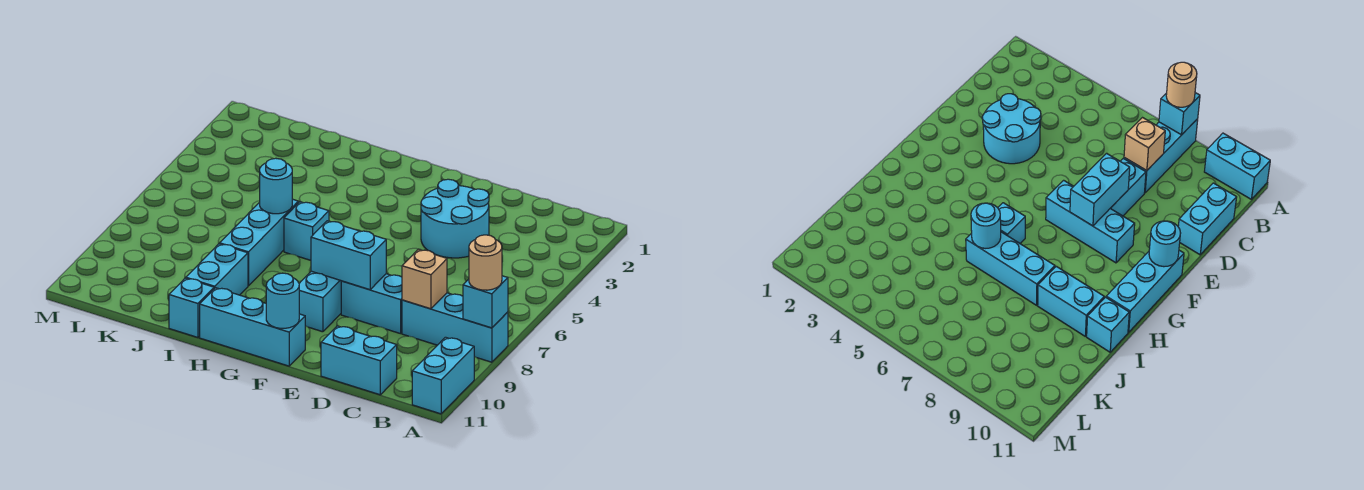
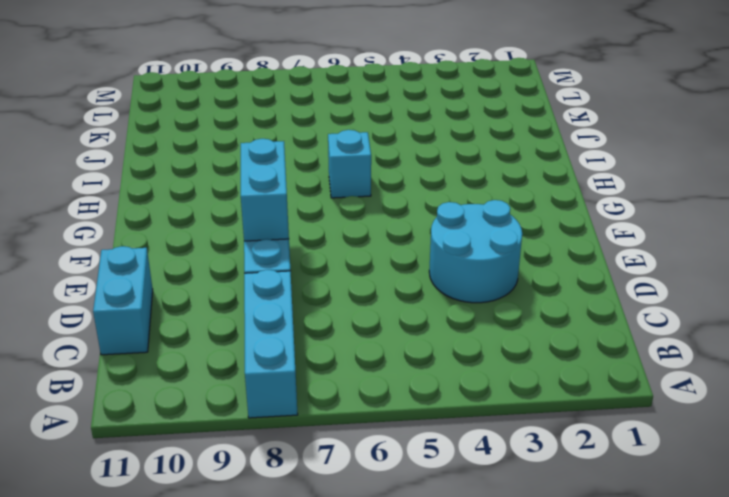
none -> cyan brick A10:A11 level 1
none -> cyan brick F7:F9 level 1
none -> cyan brick F11:H11 level 1

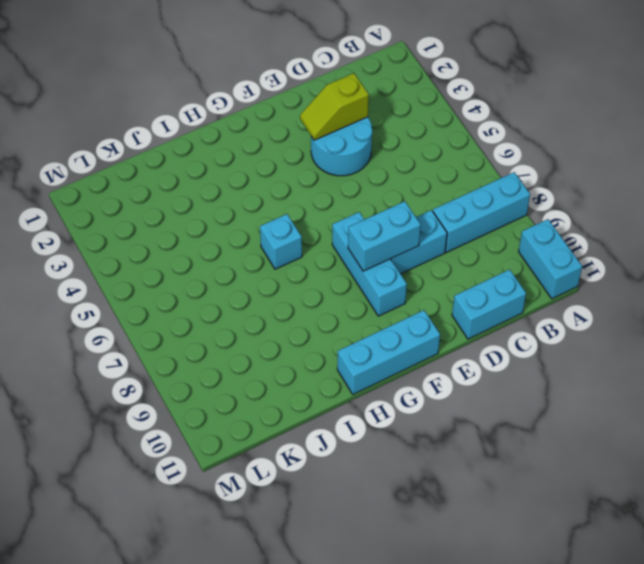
lime slope D3:E3 level 2 top D -> none
none -> cyan brick I6:I8 level 1
none -> cyan brick I9:I10 level 1
none -> cyan brick I11 level 1

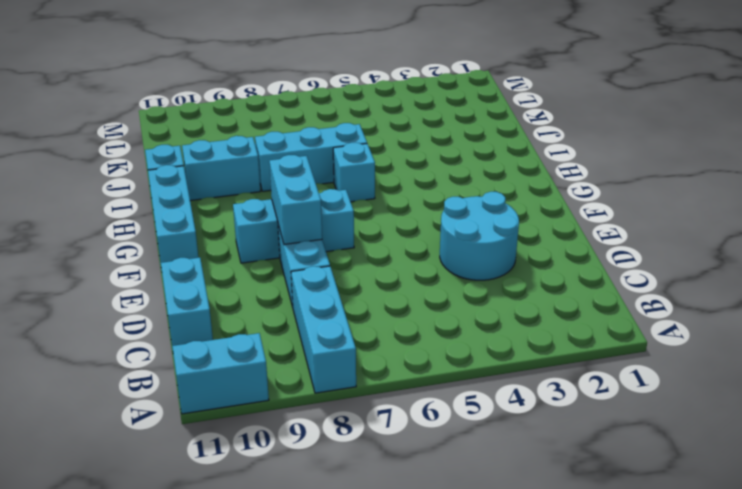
none -> cyan brick A8 level 2
none -> tan brick C8 level 2
none -> cyan round brick F11 level 2

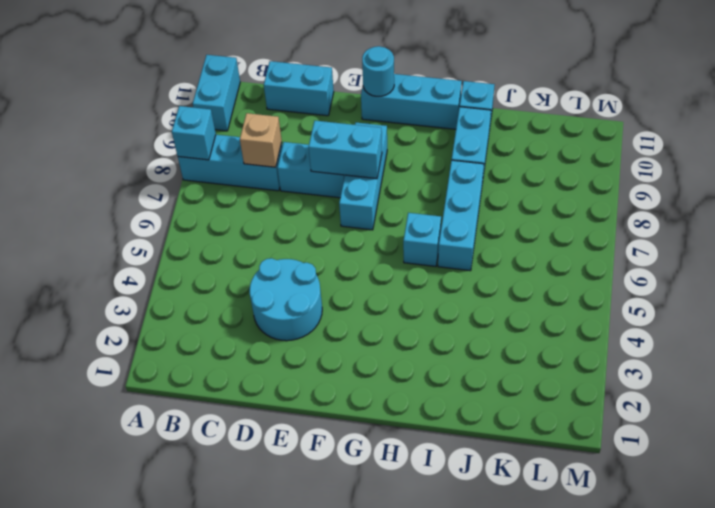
none -> cyan round brick I6 level 2
none -> tan round brick A8 level 3

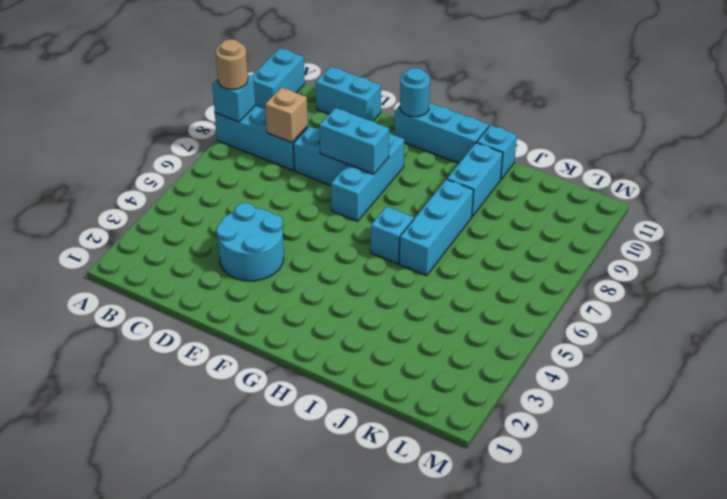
none -> cyan round brick I6 level 2

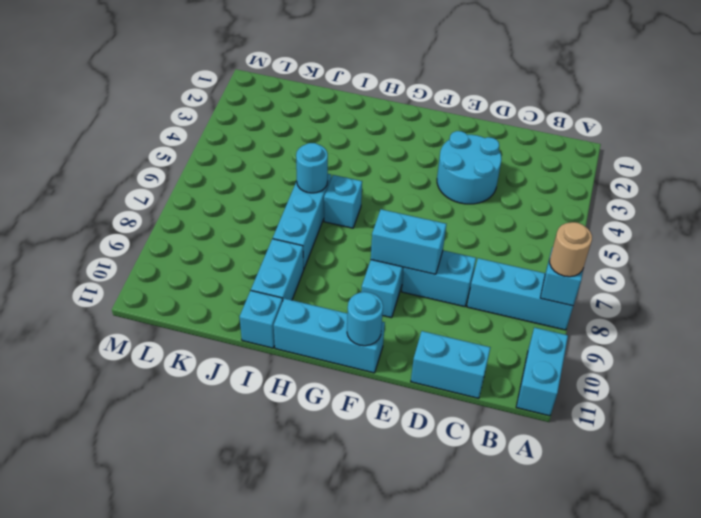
none -> tan brick C8 level 2

